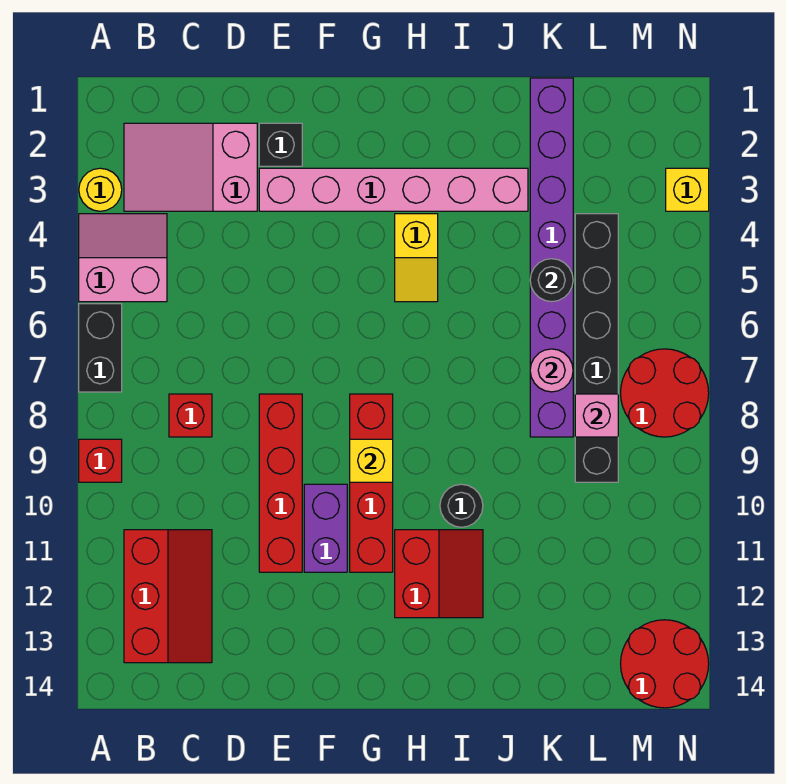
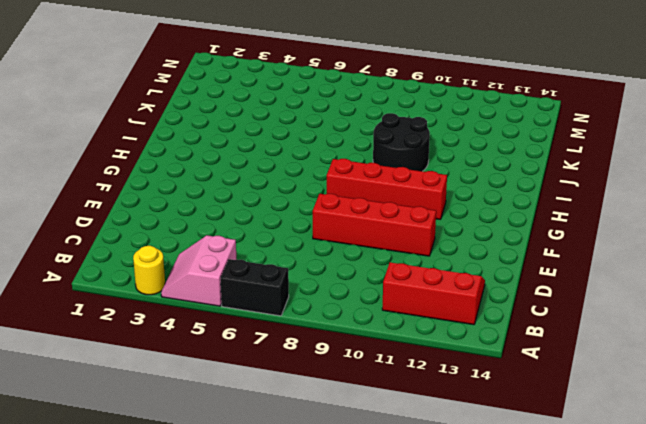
black round brick I9:J10 level 1 -> black round brick I10 level 1
none -> red brick A9 level 1
none -> pink slope B2:D3 level 1 top D
none -> red brick C8 level 1

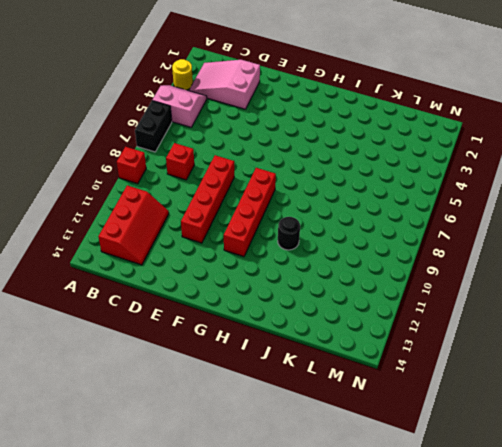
none -> black brick E2 level 1
none -> pink brick E3:J3 level 1
none -> purple brick F10:F11 level 1

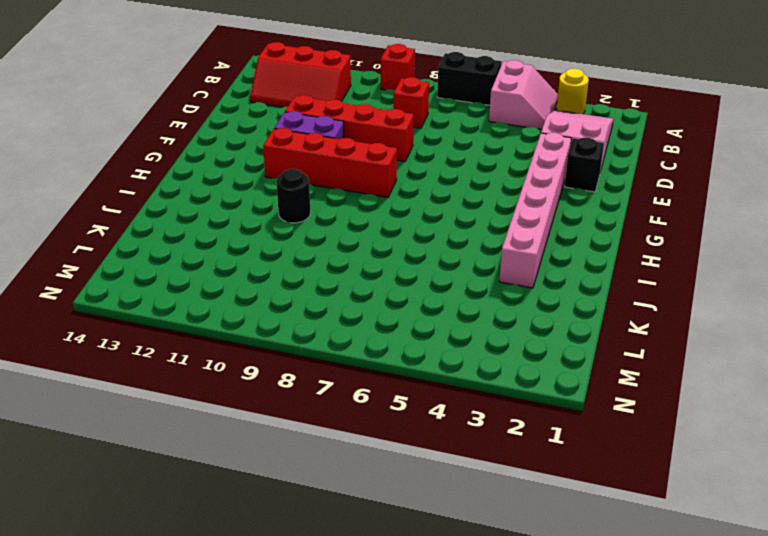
none -> yellow slope H4:H5 level 1 top 4
none -> red slope H11:I12 level 1 top H
none -> purple brick K1:K8 level 1

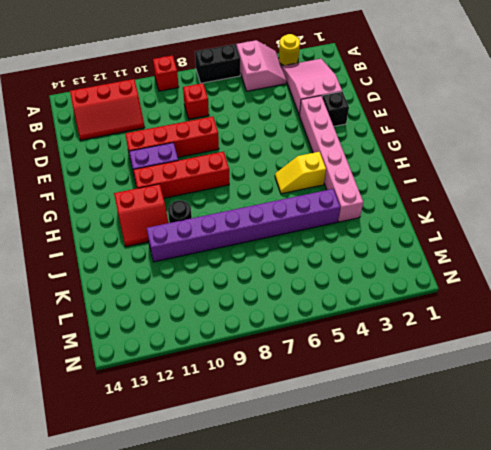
purple brick J4:J11 level 1 -> purple brick K1:K8 level 1
none -> black brick L4:L9 level 1
none -> red round brick M7:N8 level 1
none -> red round brick M13:N14 level 1

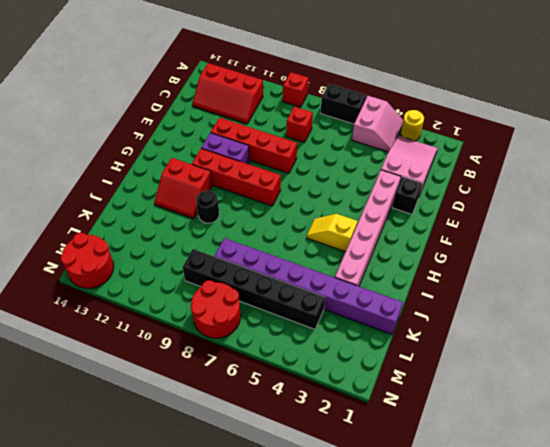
none -> yellow brick N3 level 1
none -> yellow brick G9 level 2
none -> black round brick K5 level 2

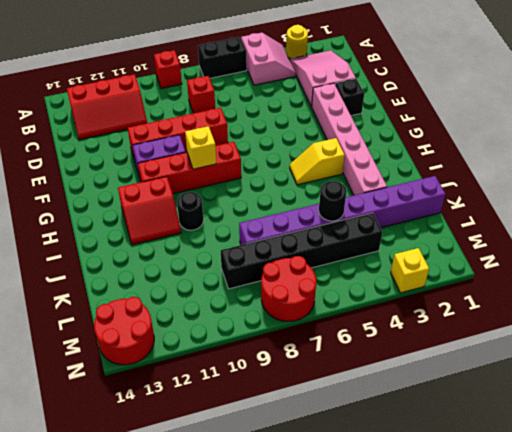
none -> pink round brick K7 level 2
none -> pink brick L8 level 2

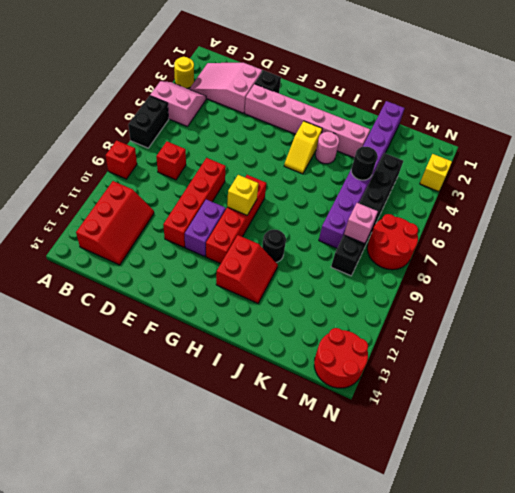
pink round brick I4 level 1 -> pink round brick K7 level 2

